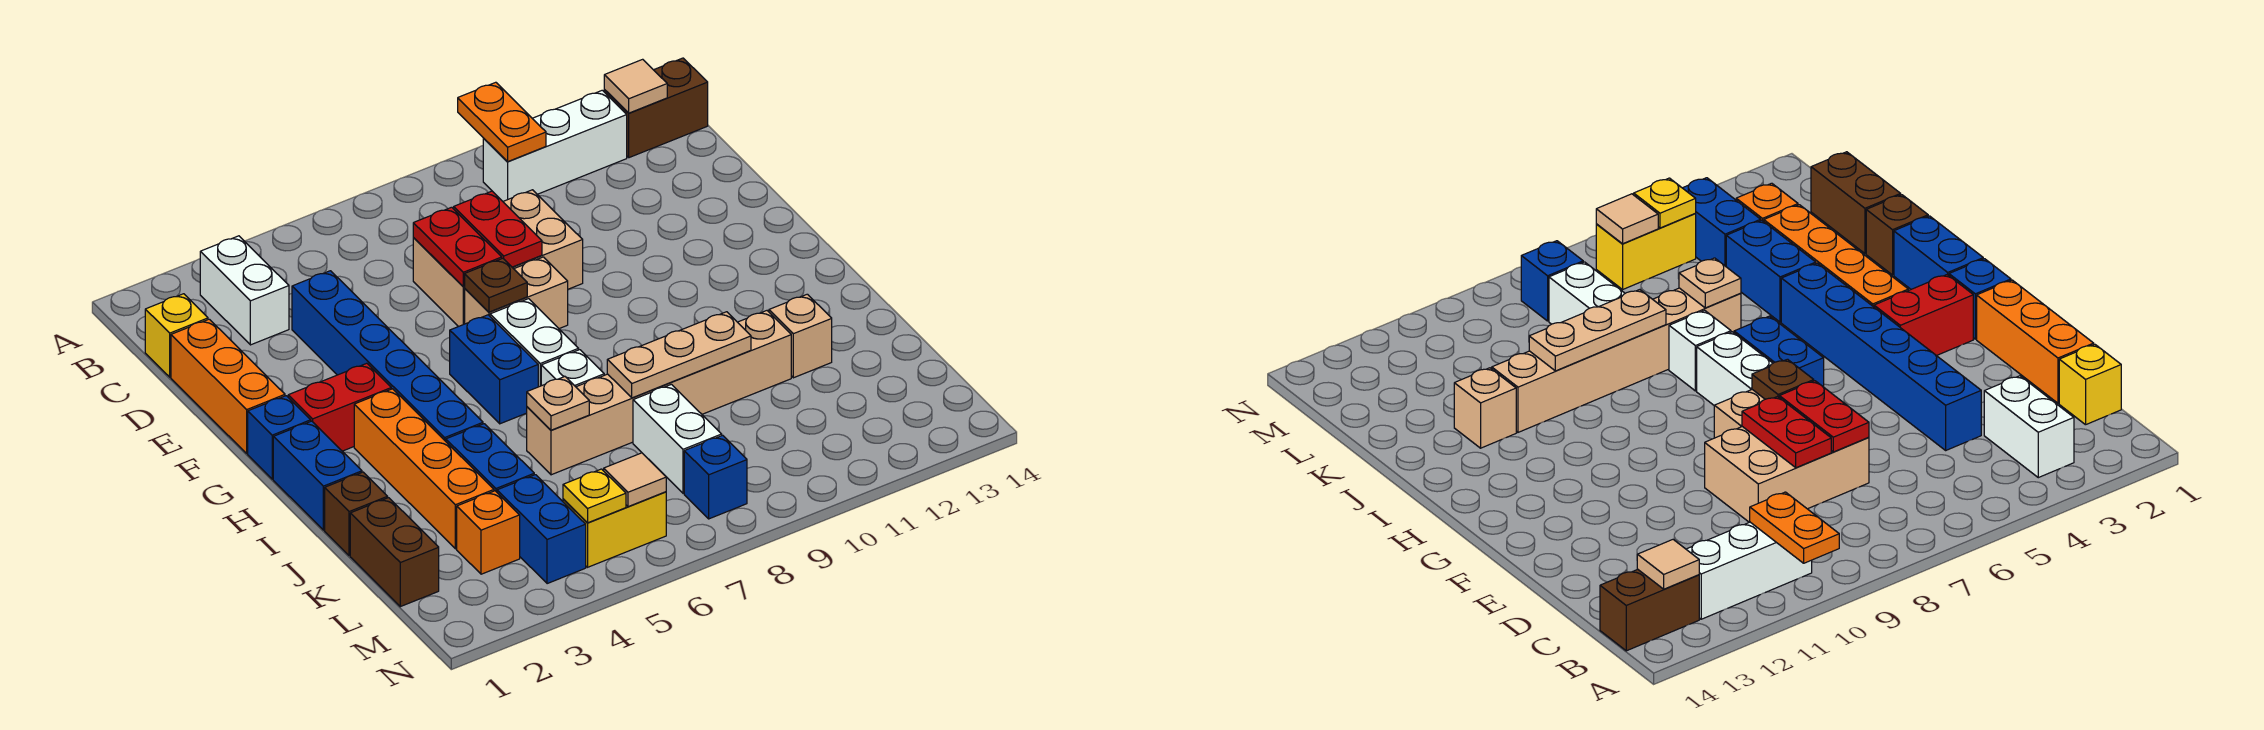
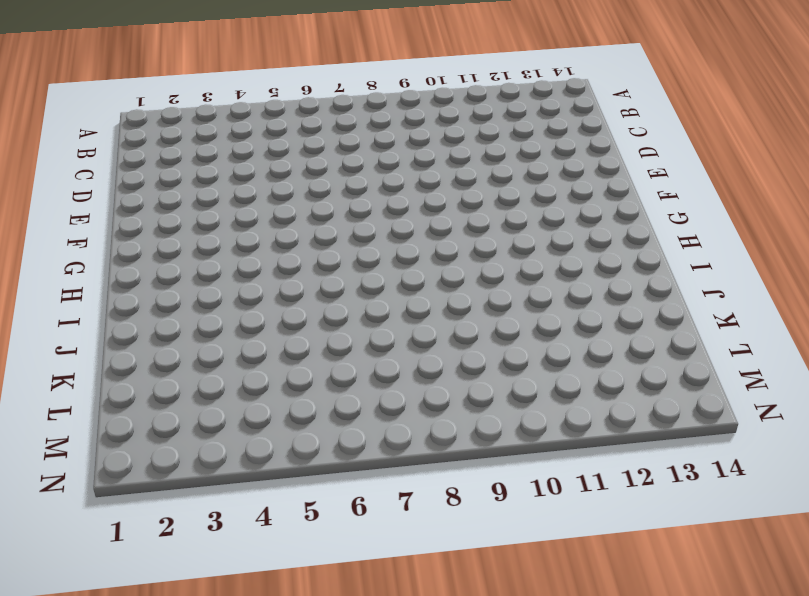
none -> white brick B3:C3 level 1
none -> white brick B10:B12 level 1
none -> brown brick B13:B14 level 1
none -> yellow brick C1 level 1

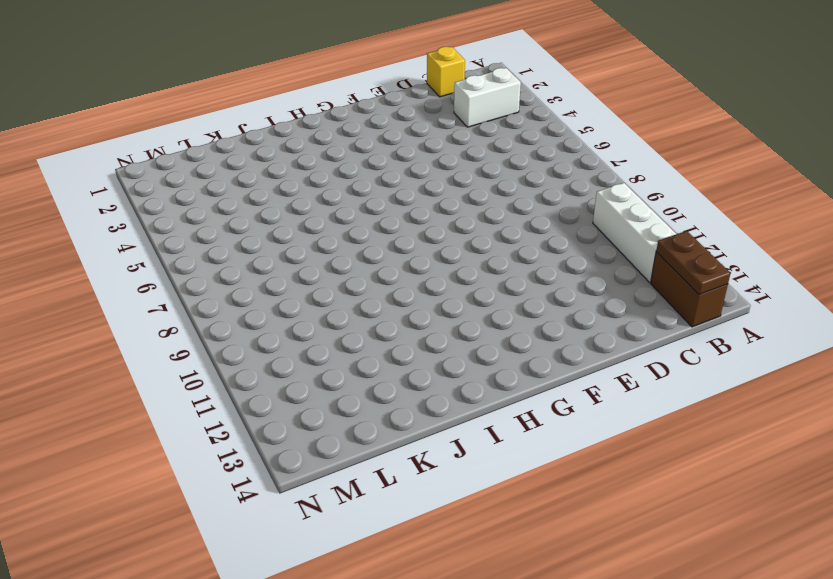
brown plate B13:B14 level 2 -> tan tile B13 level 2
none -> orange brick D1:F1 level 1
none -> blue brick D4:I4 level 1
none -> tan brick D7:E9 level 1
none -> tan brick F7:F8 level 1

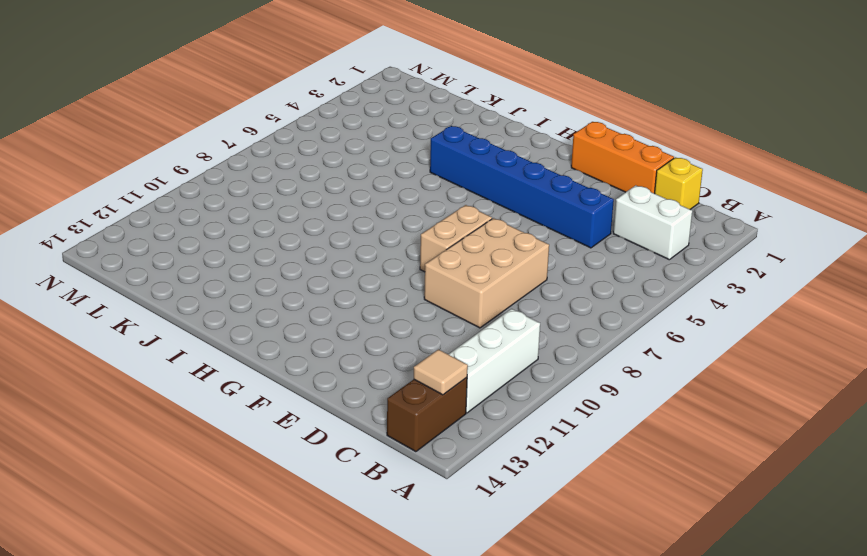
none -> blue brick G1 level 1
none -> red brick G2:G3 level 1
none -> blue brick G6:H6 level 1
none -> white brick G7:H7 level 1

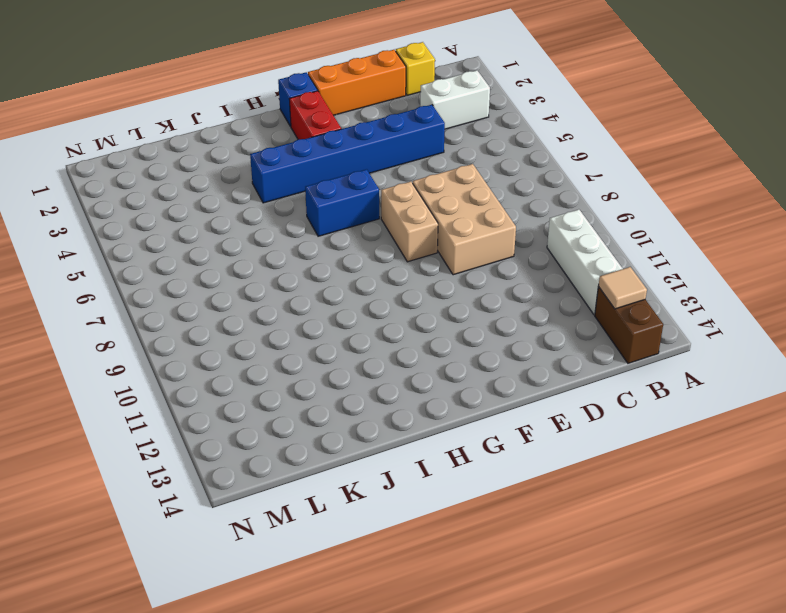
none -> white brick G7:H7 level 1
none -> blue brick H1:I1 level 1
none -> orange brick H3:K3 level 1
none -> white brick I7 level 1

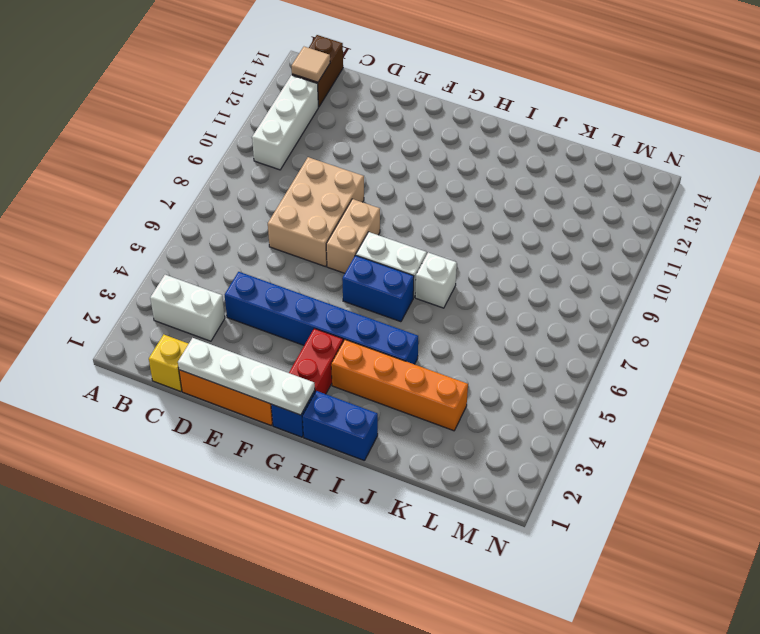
white plate D1:G1 level 2 -> none
none -> brown brick J1 level 1
none -> blue brick J4:K4 level 1
none -> tan brick J6:J11 level 1
none -> tan brick J12 level 1

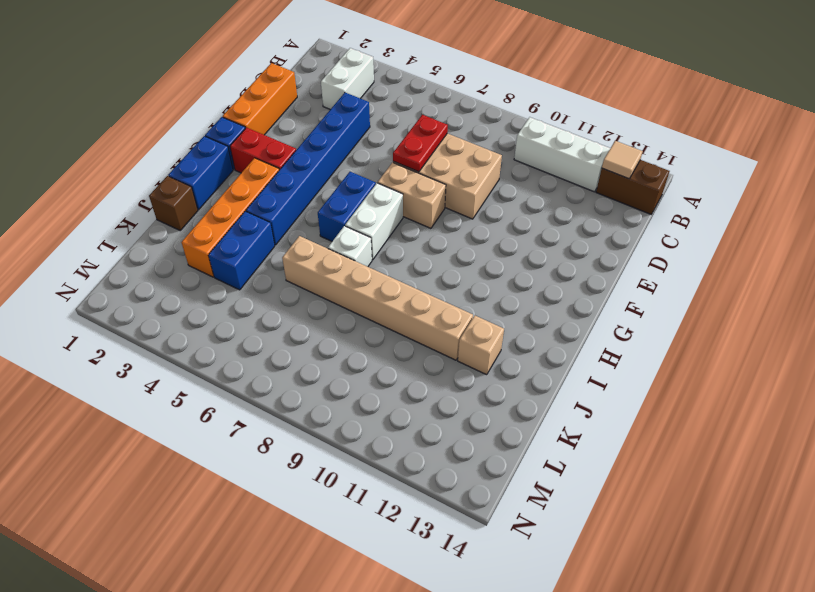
none -> yellow brick C1 level 1
none -> brown brick K1:L1 level 1
none -> white brick K8:L8 level 1
none -> orange brick L3 level 1

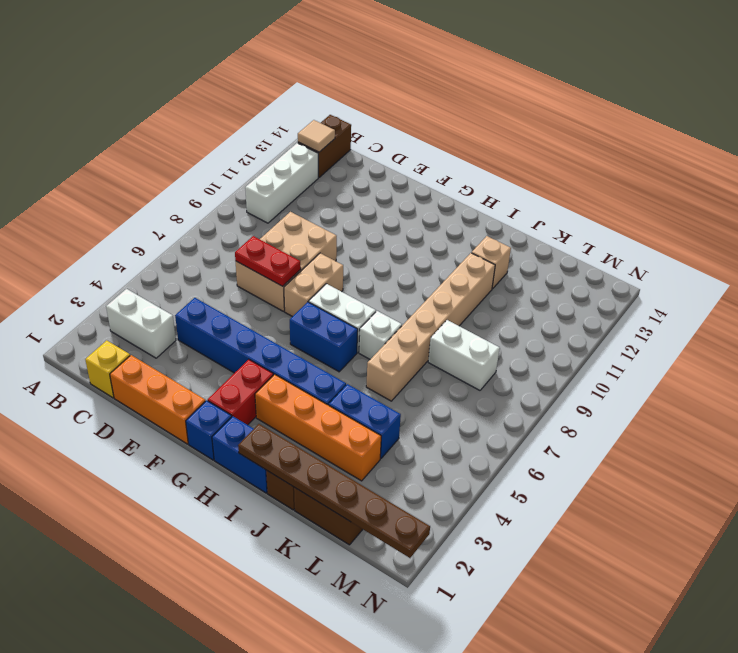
brown plate I1:N1 level 2 -> none
none -> orange brick L3 level 1
none -> blue brick L4:M4 level 1
none -> yellow brick M5:M6 level 1
none -> blue brick M8 level 1

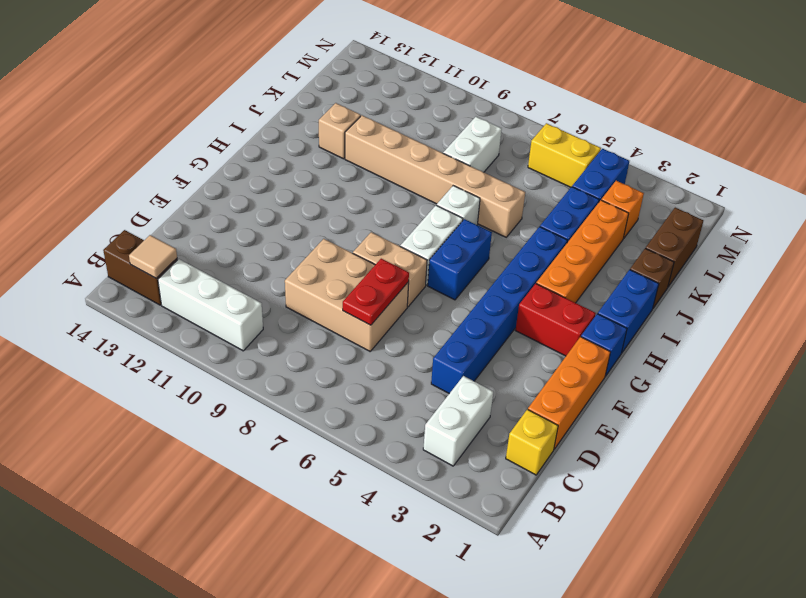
none -> blue brick M8 level 1
none -> orange plate A10:B10 level 2
none -> red plate D8:E8 level 2
none -> brown plate F7 level 2

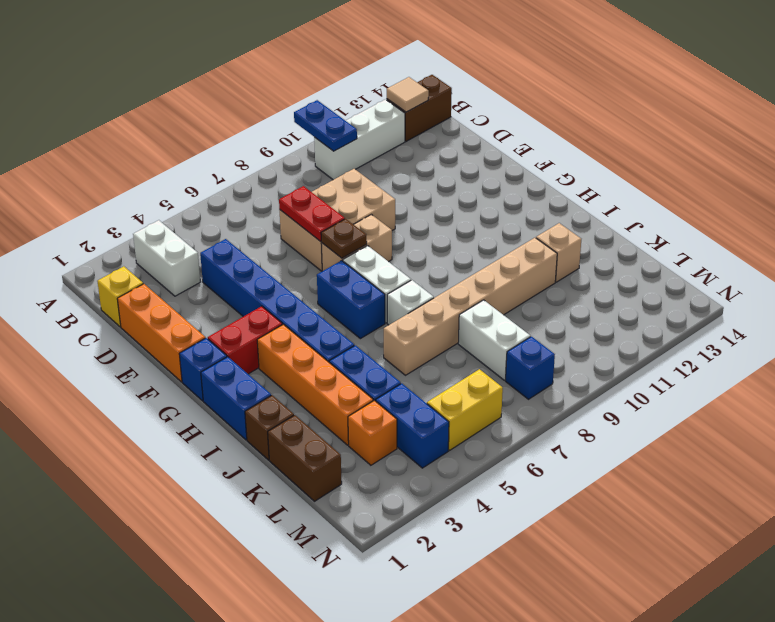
blue plate A10:B10 level 2 -> orange plate A10:B10 level 2
none -> red plate D8:E8 level 2
none -> tan plate J6 level 2
none -> tan plate J8:J10 level 2
none -> yellow plate M5 level 2

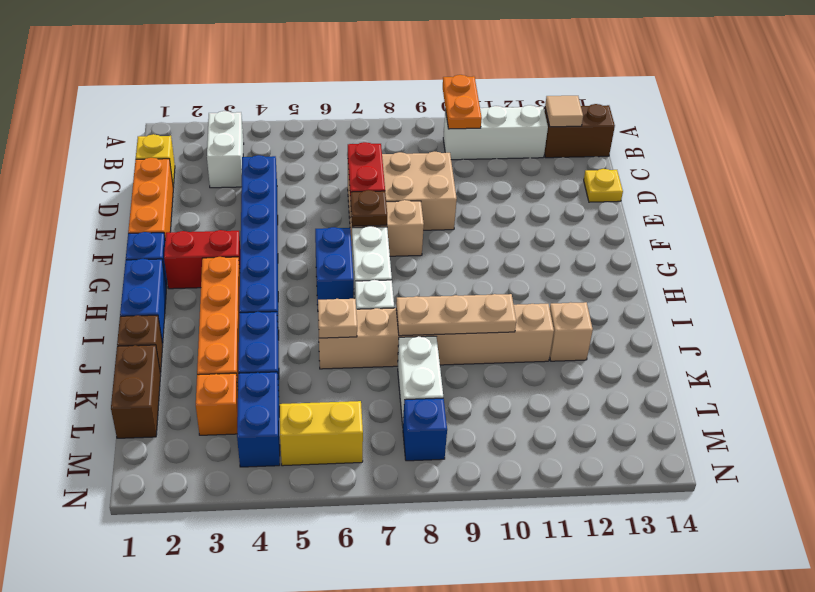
yellow plate D14 level 1 -> yellow plate M5 level 2
none -> red plate D8:E8 level 2
none -> tan tile M6 level 2

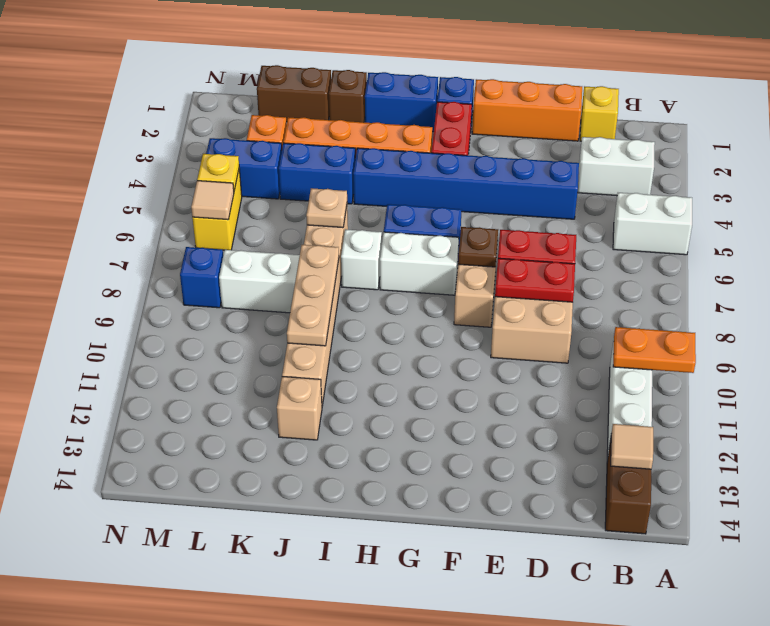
white brick A5:B5 level 1 -> none

